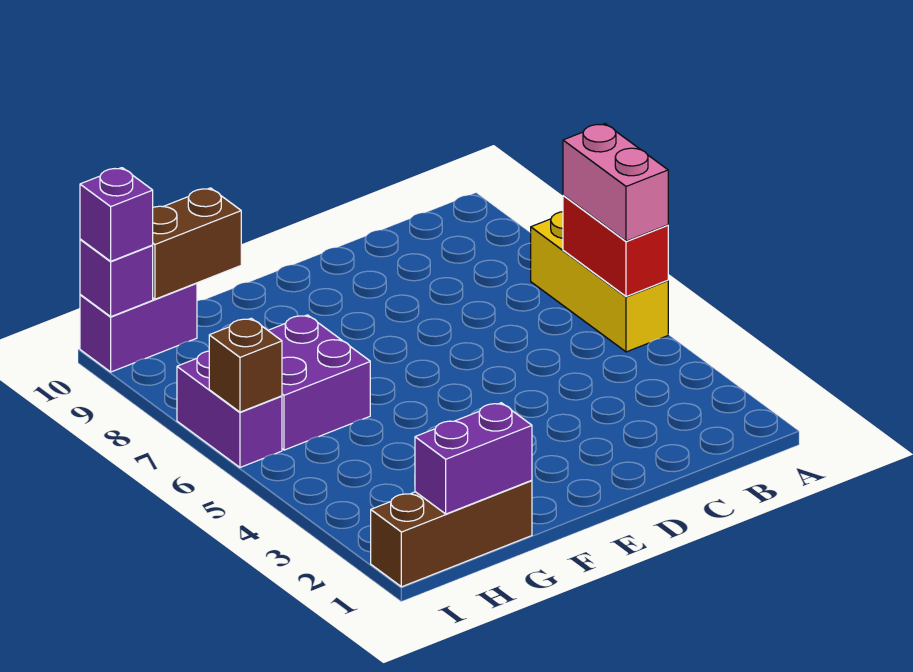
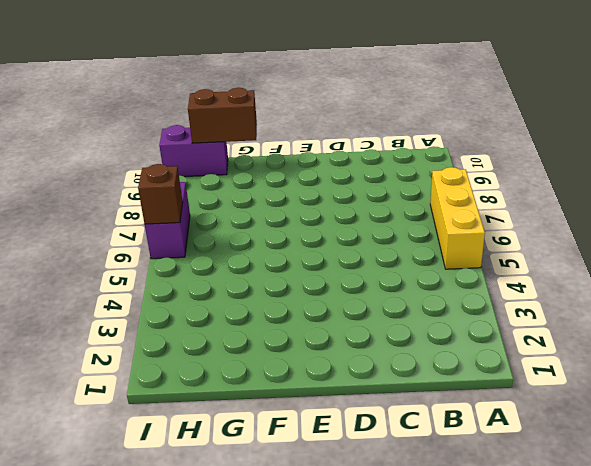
none -> brown brick G1:I1 level 1
none -> purple brick G6:H7 level 1
none -> red brick A5:A6 level 2

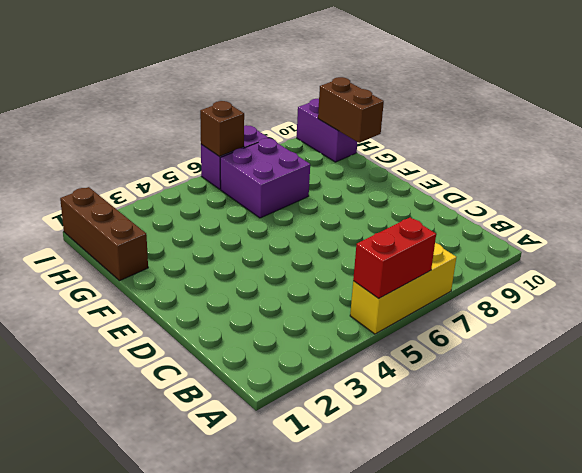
none -> purple brick G1:H1 level 2
none -> purple brick I10 level 2
none -> pink brick A5:A6 level 3

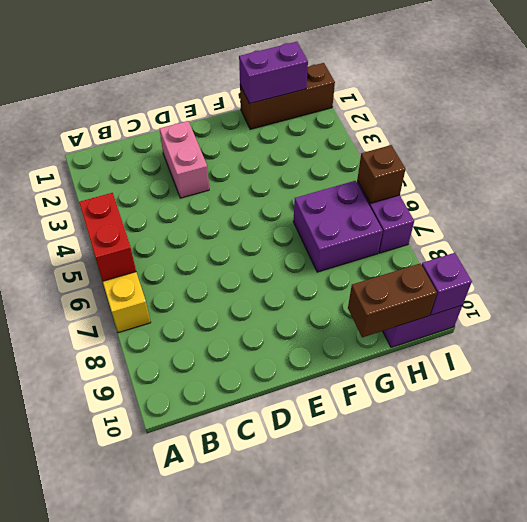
pink brick D2:D3 level 1 -> pink brick A5:A6 level 3
none -> purple brick I10 level 3

